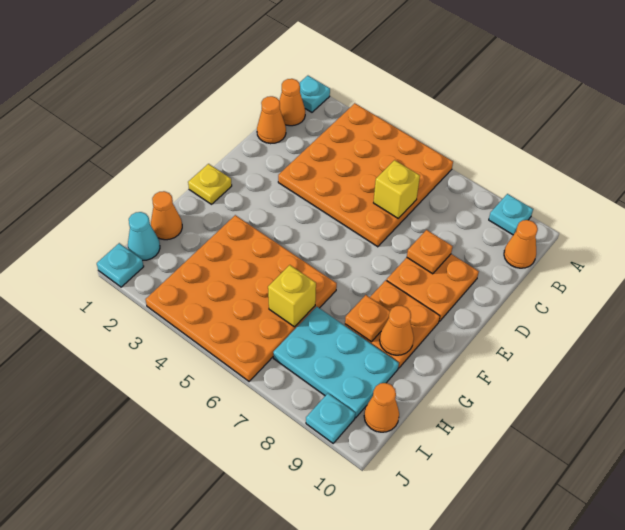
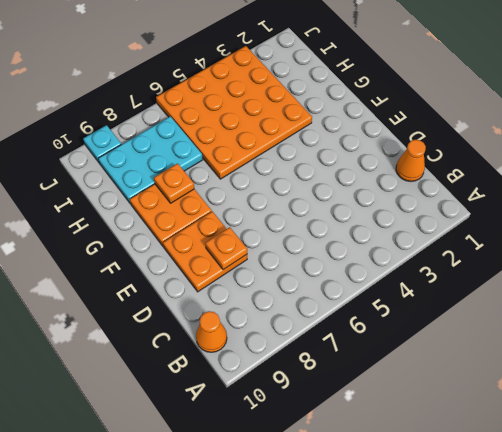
none -> cyan plate A1 level 1
none -> orange plate A3:D6 level 1
none -> cyan plate A9 level 1

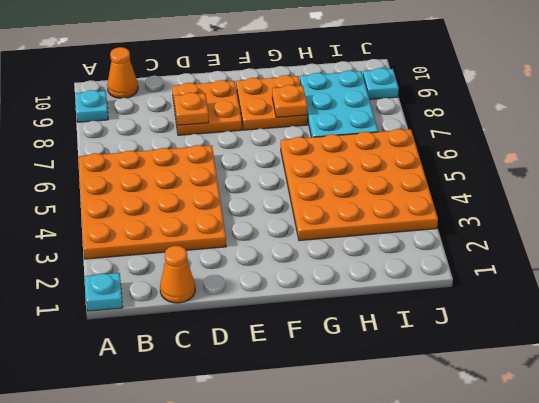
none -> orange cone B1 level 1
none -> yellow plate F1 level 1
none -> orange cone H1 level 1

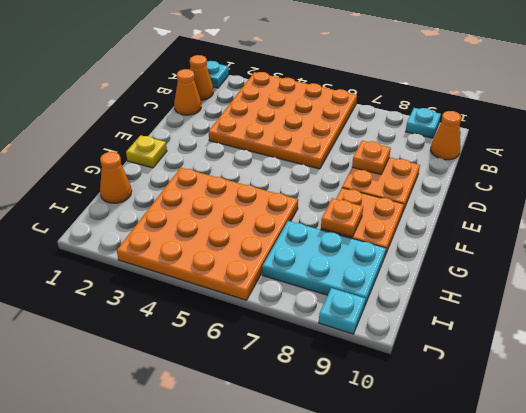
none -> cyan cone I1 level 1
none -> orange cone I10 level 1
none -> cyan plate J1 level 1

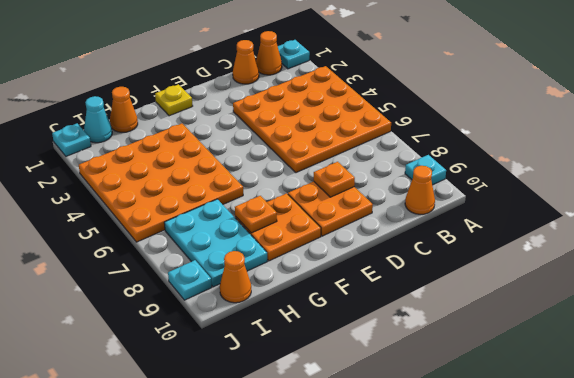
none -> yellow brick C6 level 2
none -> orange cone G9 level 2
none -> yellow brick H6 level 2

